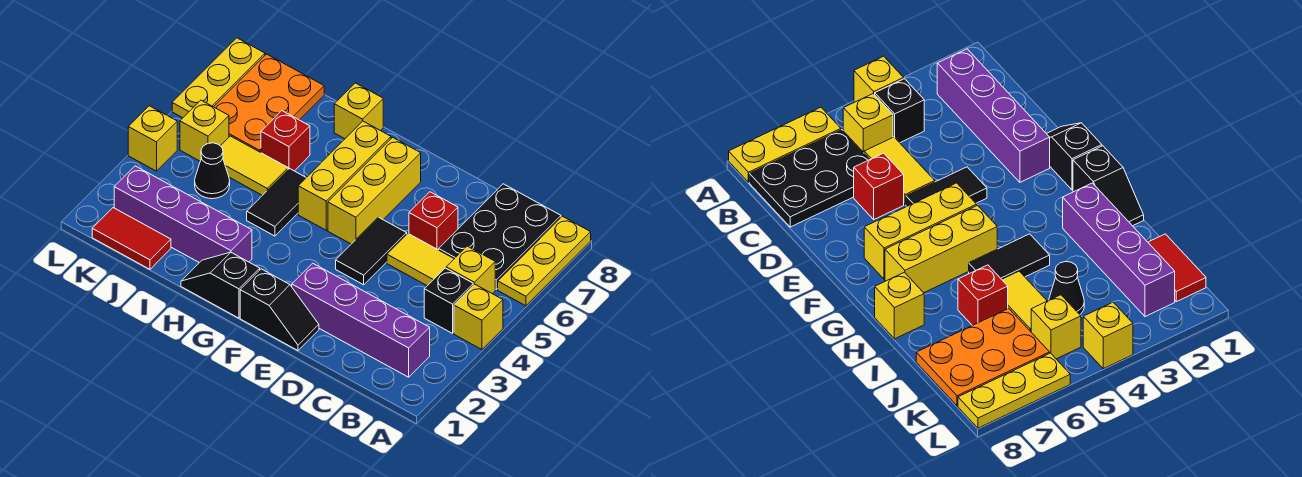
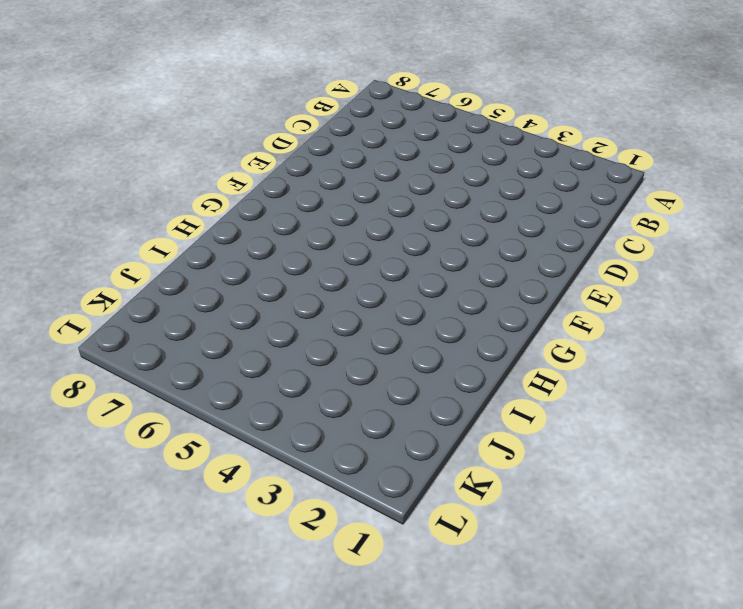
none -> yellow brick A4 level 1
none -> yellow plate A6:A8 level 1
none -> purple brick B2:E2 level 1

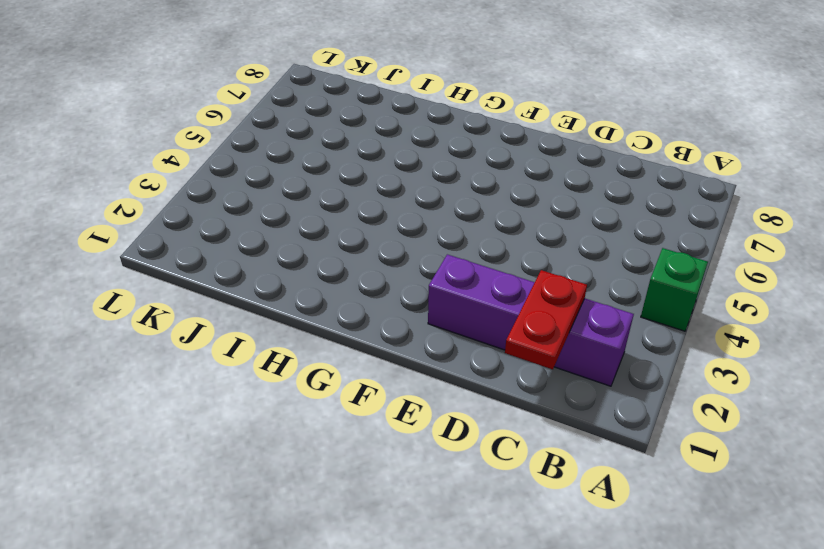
green brick A4 level 1 -> yellow brick A4 level 1
red plate C1:C2 level 2 -> none
none -> yellow plate A6:A8 level 1
none -> black brick B4 level 1
none -> yellow brick B5 level 1

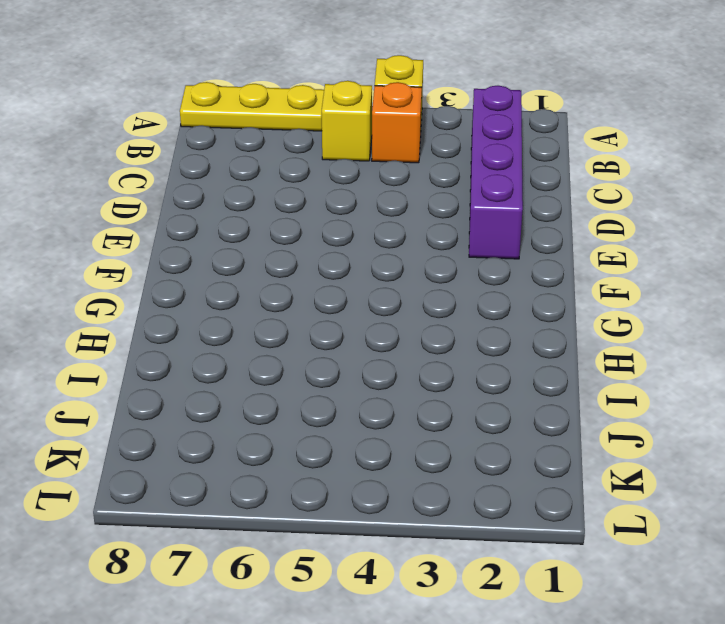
orange brick B4 level 1 -> black brick B4 level 1
none -> black plate B6:C8 level 1
none -> yellow tile C5:D5 level 1
none -> red brick D6 level 1

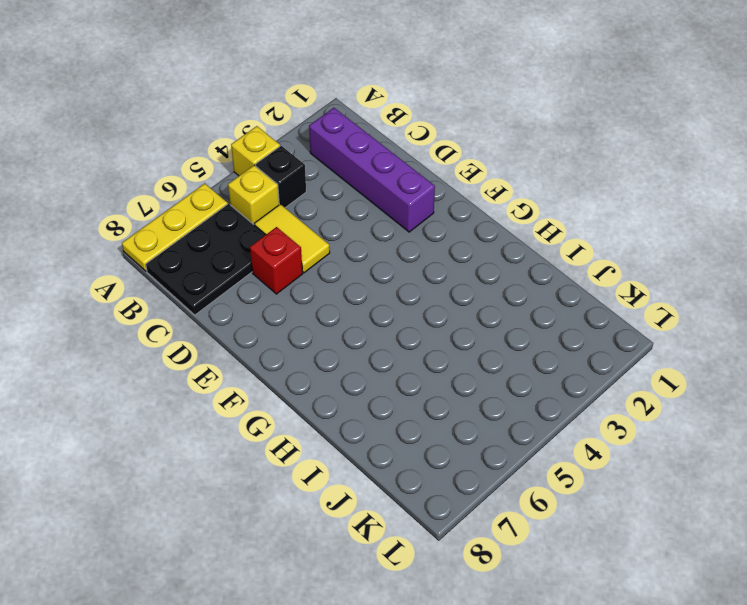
none -> black slope E1:F1 level 1 top F
none -> black tile E4:E5 level 1
none -> yellow brick F5:F7 level 1

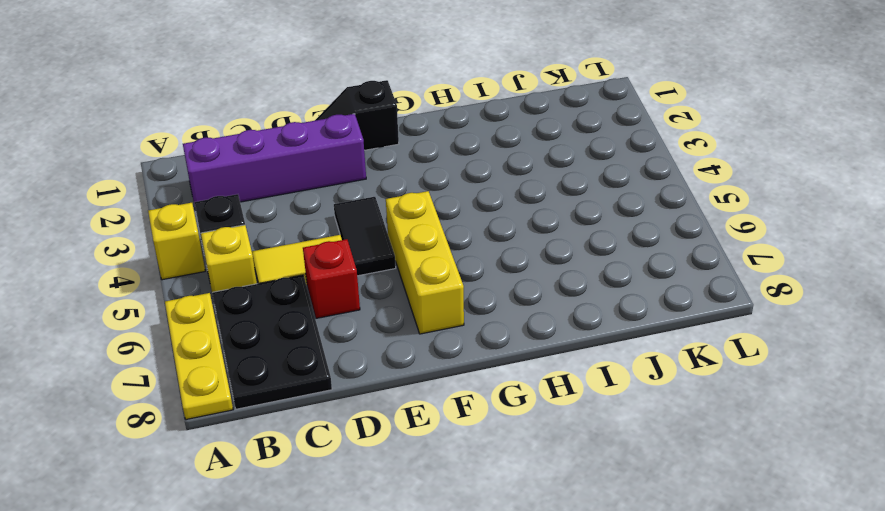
none -> black slope G1:H1 level 1 top G
none -> yellow brick G5:G7 level 1
none -> purple brick H2:K2 level 1

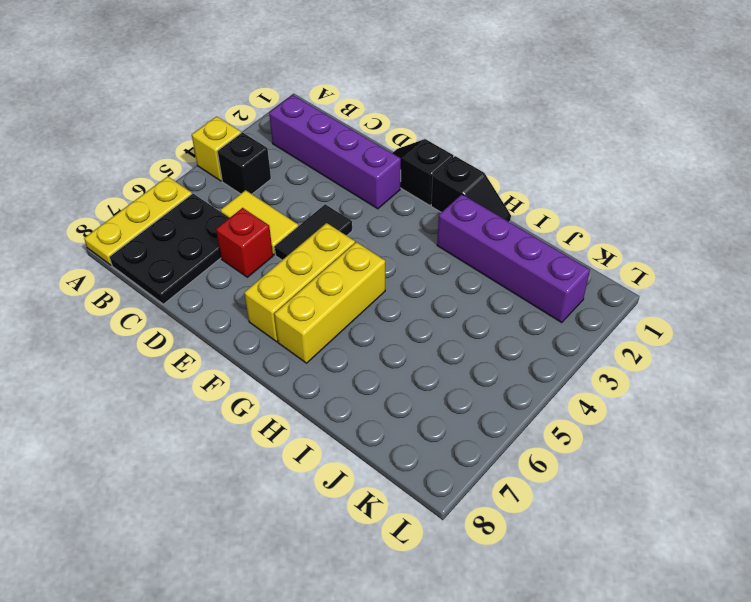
none -> yellow brick B5 level 1
none -> black tile H4:H5 level 1
none -> yellow brick H8 level 1

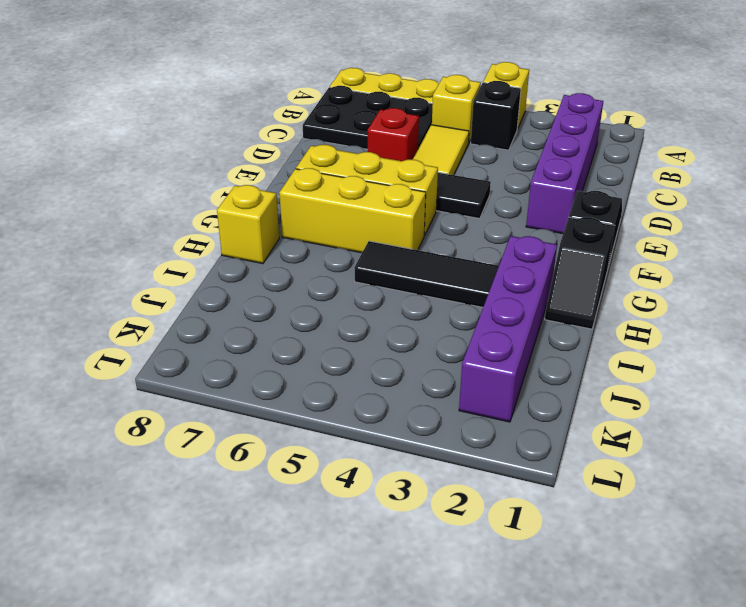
black tile H3:H5 level 1 -> black tile H4:H5 level 1
none -> yellow tile I5:J5 level 1
none -> red brick I6 level 1
none -> red tile J1:K1 level 1

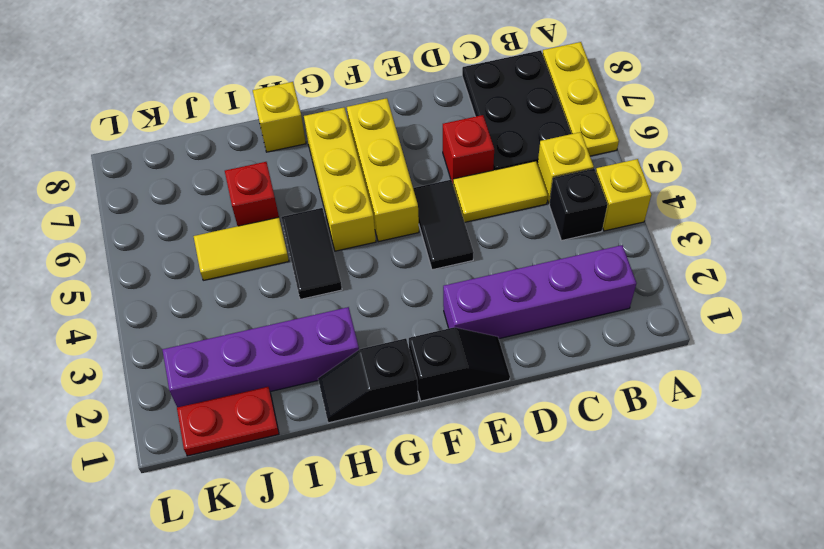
red plate J1:K1 level 1 -> red tile J1:K1 level 1
none -> black cone J4 level 1
none -> orange plate J6:K8 level 1
none -> yellow brick K5 level 1

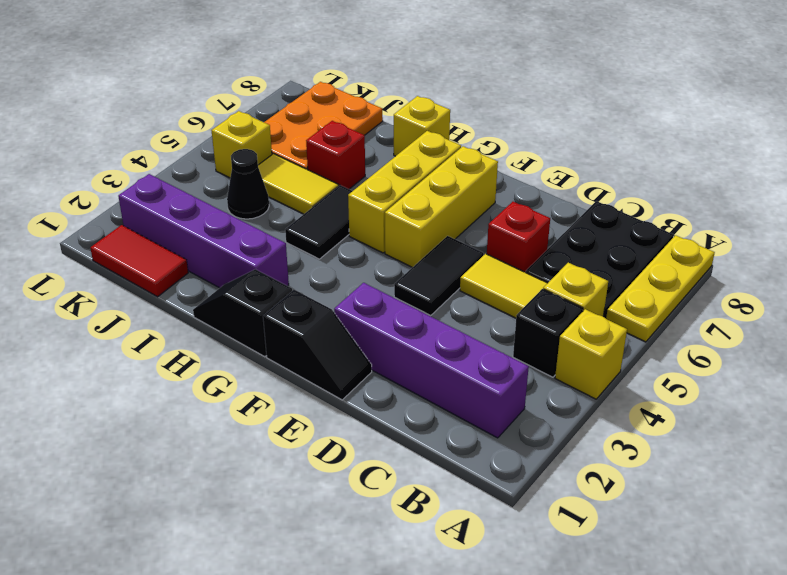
none -> yellow brick L4 level 1
none -> yellow plate L6:L8 level 1

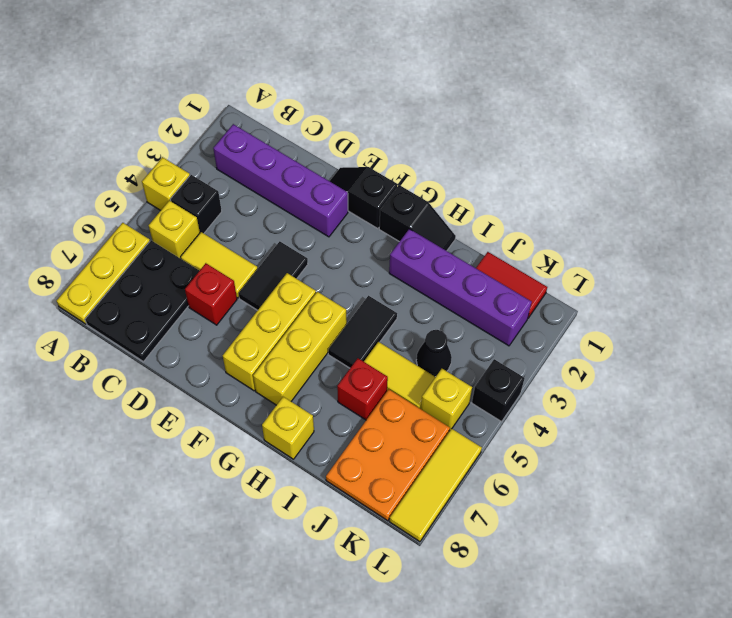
black brick L4 level 1 -> yellow brick L4 level 1
yellow tile L6:L8 level 1 -> yellow plate L6:L8 level 1

